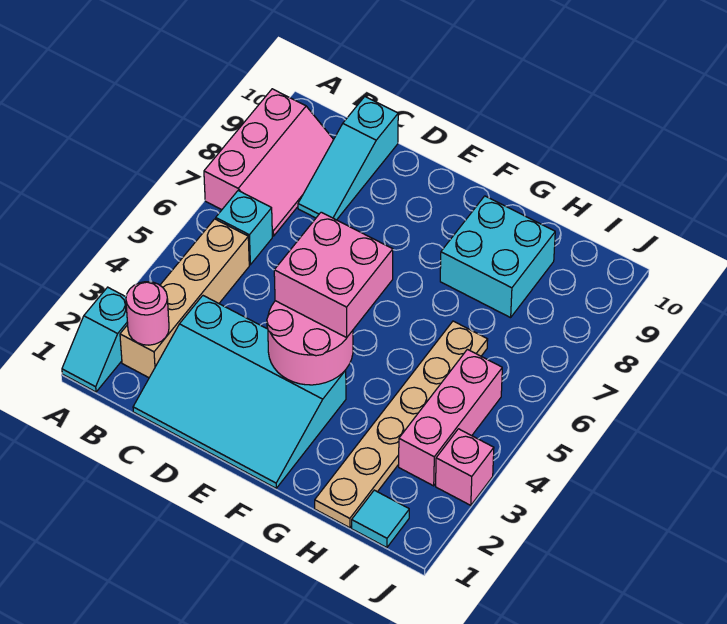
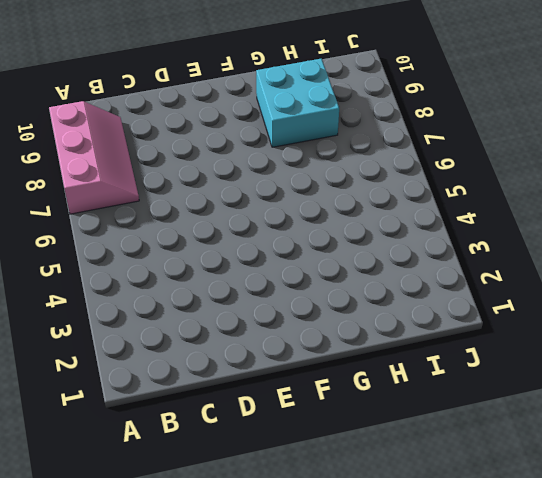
none -> cyan slope A1:A2 level 1 top 2
none -> tan brick B2:B5 level 1
none -> cyan brick B6 level 1

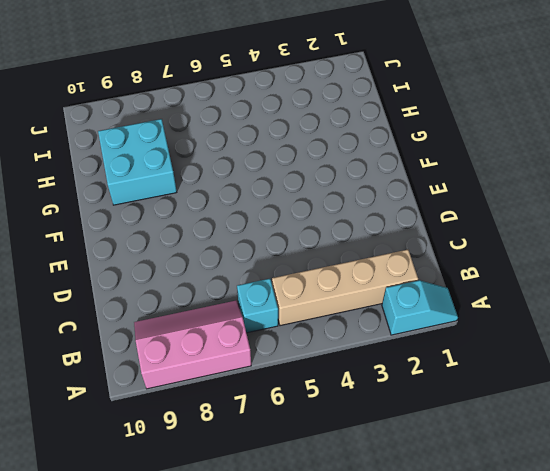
none -> cyan slope C1:F3 level 1 top 3
none -> cyan slope C8:C10 level 1 top 10
none -> tan plate H1:H6 level 1

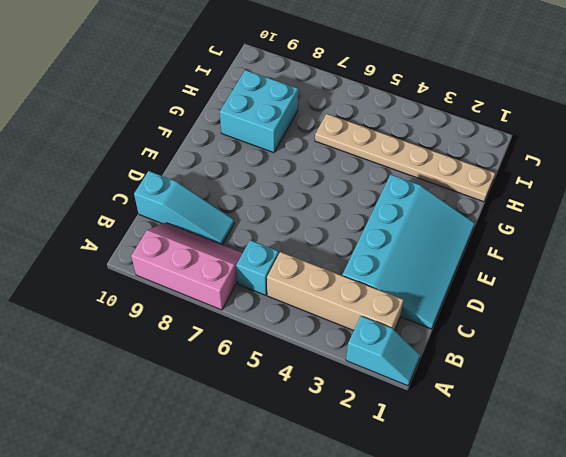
none -> cyan tile I1 level 1
none -> pink brick I3:I5 level 1
none -> pink brick J3 level 1

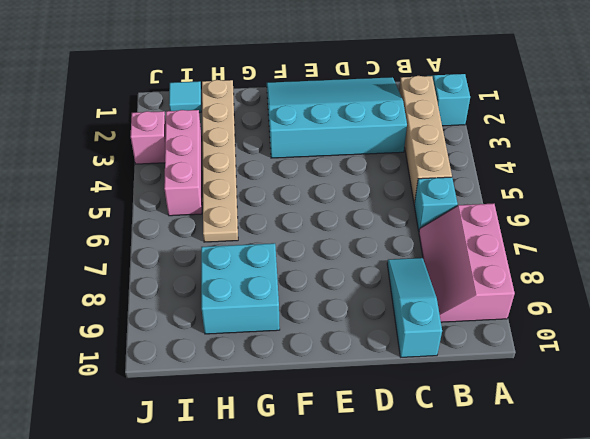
none -> pink round brick B2 level 2
none -> pink round brick E3:F4 level 2
none -> pink brick E4:F5 level 3

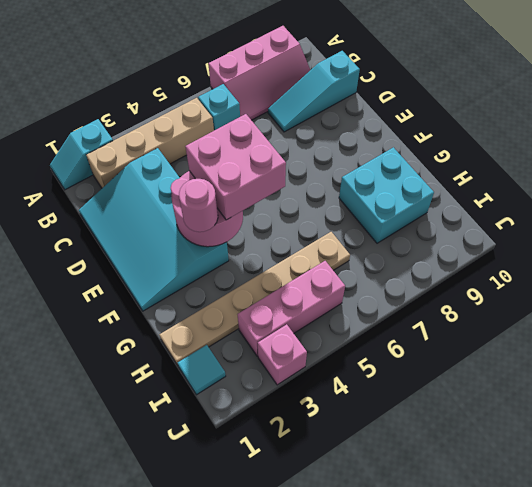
pink round brick F3 level 3 -> pink round brick B2 level 2

